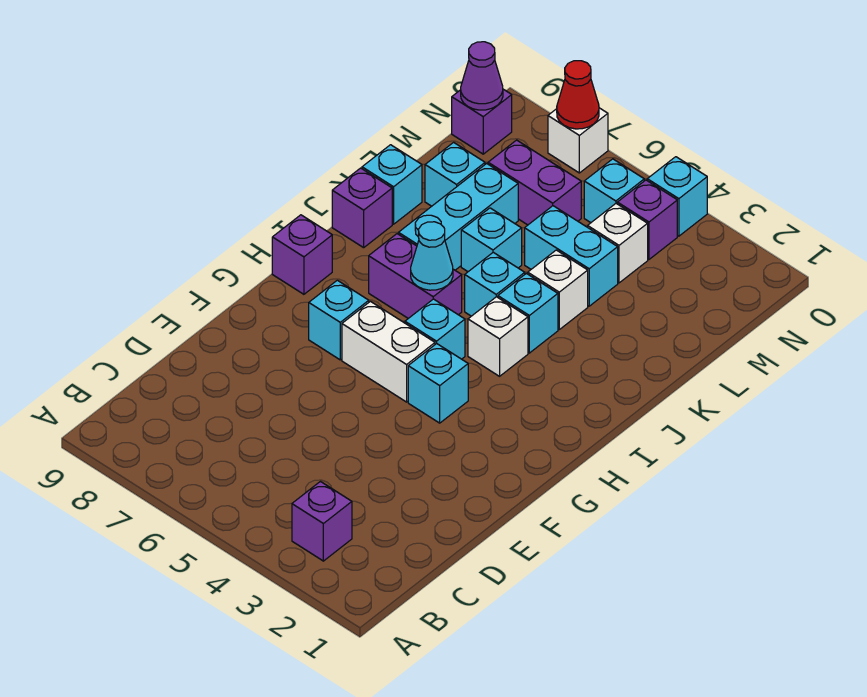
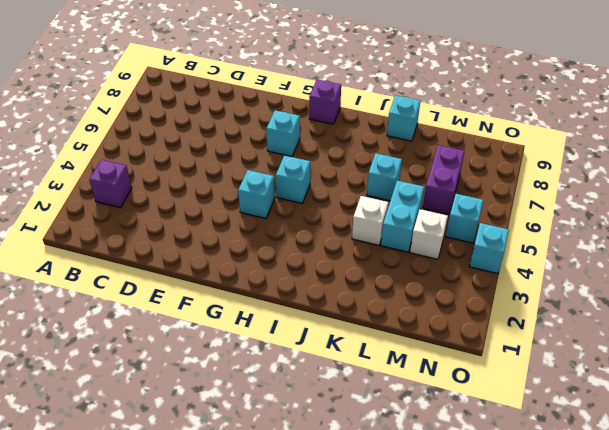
none -> white brick G5:G6 level 1
none -> white brick I4 level 1
none -> purple brick I6:I7 level 1

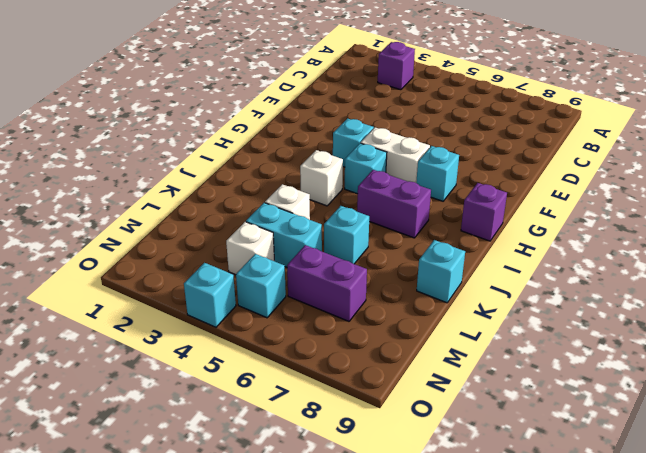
none -> cyan brick J4 level 1
none -> cyan brick J5 level 1
none -> cyan brick J7:L7 level 1

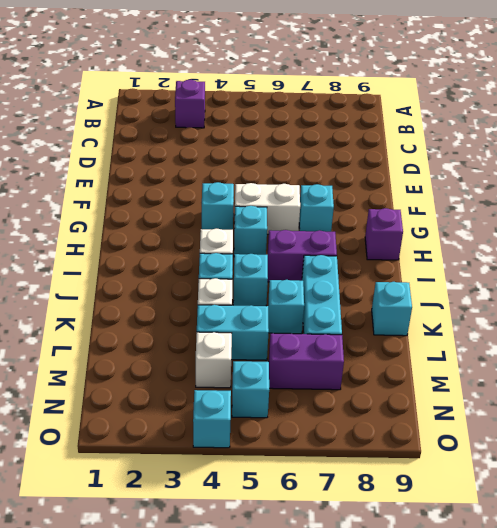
none -> purple brick J9 level 1
none -> cyan brick L8 level 1
none -> purple brick N4 level 1

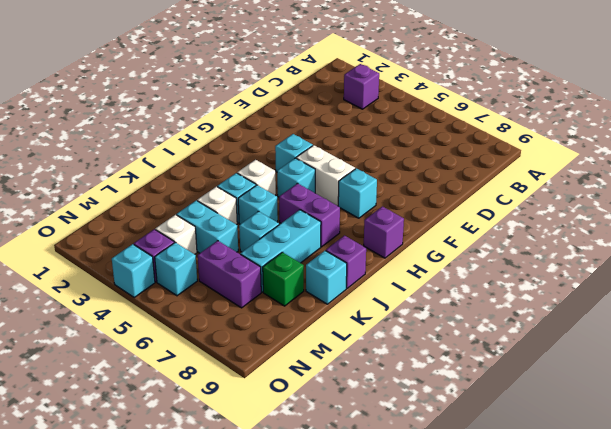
green brick L8 level 1 -> cyan brick L8 level 1
none -> purple brick N9 level 1
none -> white brick O7 level 1
none -> cyan cone I6 level 2

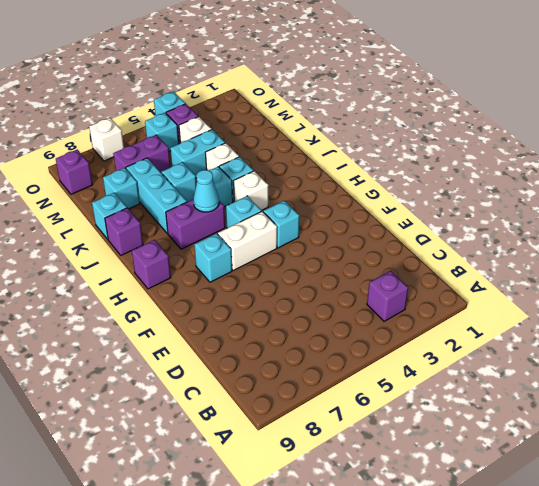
none -> purple cone N9 level 2
none -> red cone O7 level 2

